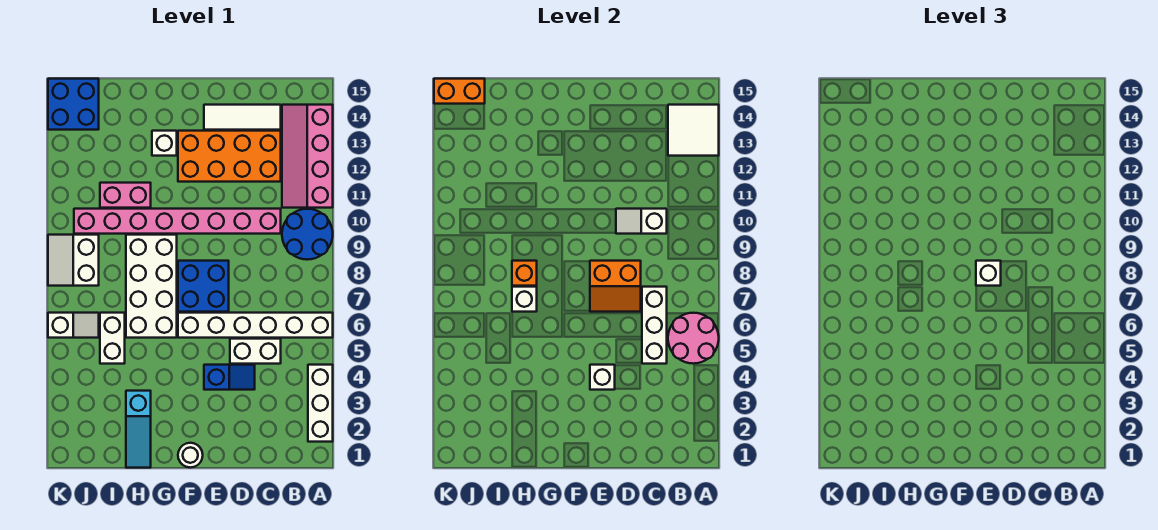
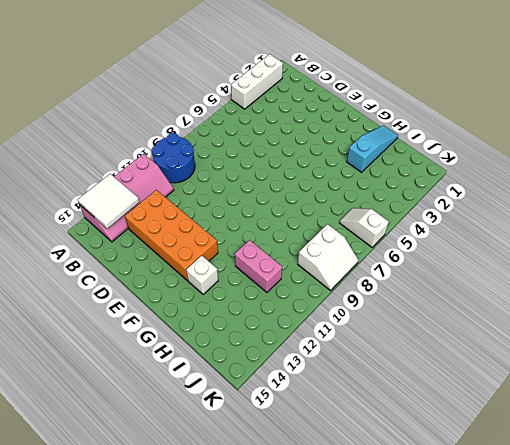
none -> white brick A6:F6 level 1
none -> white brick C5:D5 level 1
none -> pink brick C10:J10 level 1

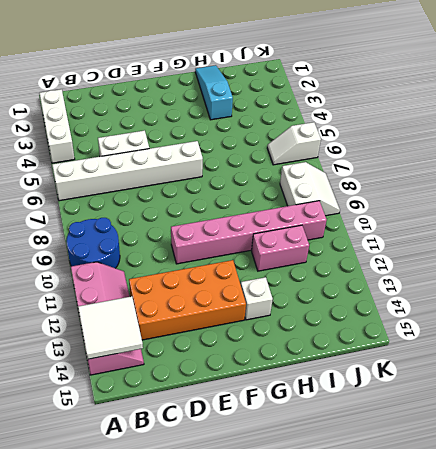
pink brick E10:J10 level 1 -> pink brick C10:J10 level 1
none -> white tile C14:E14 level 1
none -> blue slope D4:E4 level 1 top E
none -> blue brick E7:F8 level 1

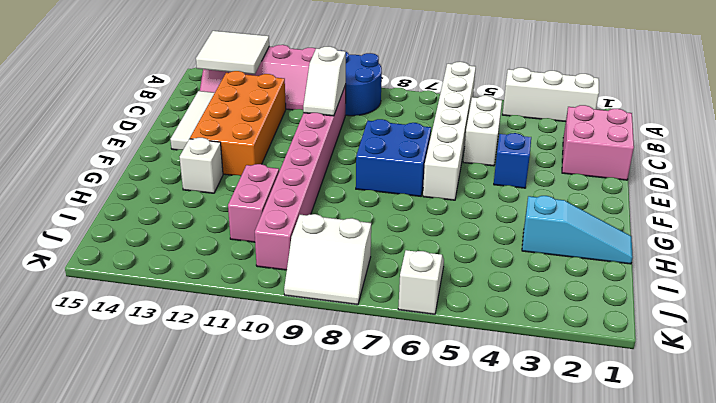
pink brick C1:D2 level 1 -> none
none -> white round brick F1 level 1
none -> white brick G6:H9 level 1
none -> white brick I5:I6 level 1

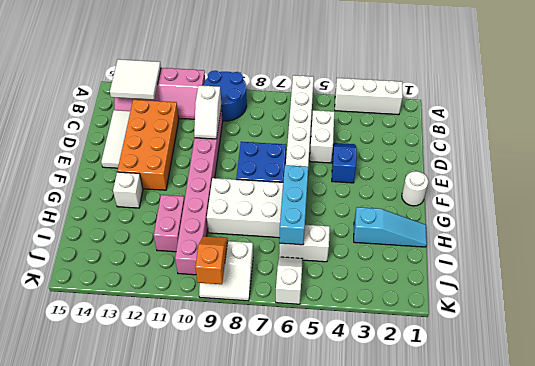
cyan brick G6:I6 level 2 -> none
orange slope J9:K9 level 2 top K -> none
none -> blue brick J14:K15 level 1
none -> pink round brick A5:B6 level 2
none -> white brick C5:C7 level 2

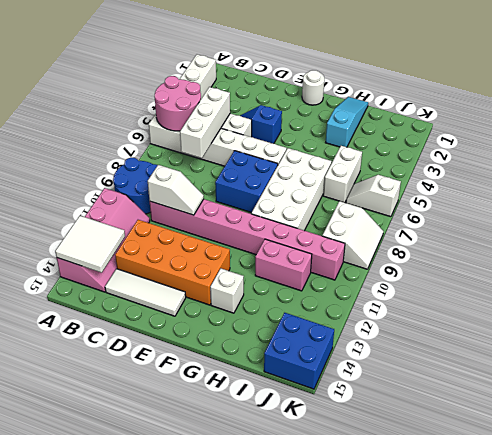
none -> orange slope D7:E8 level 2 top 8
none -> white brick E4 level 2
none -> white brick H7 level 2

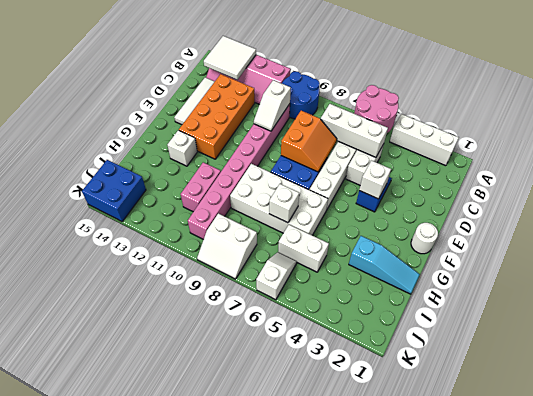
none -> orange brick H8 level 2
none -> orange brick J15:K15 level 2
none -> white brick E8 level 3

